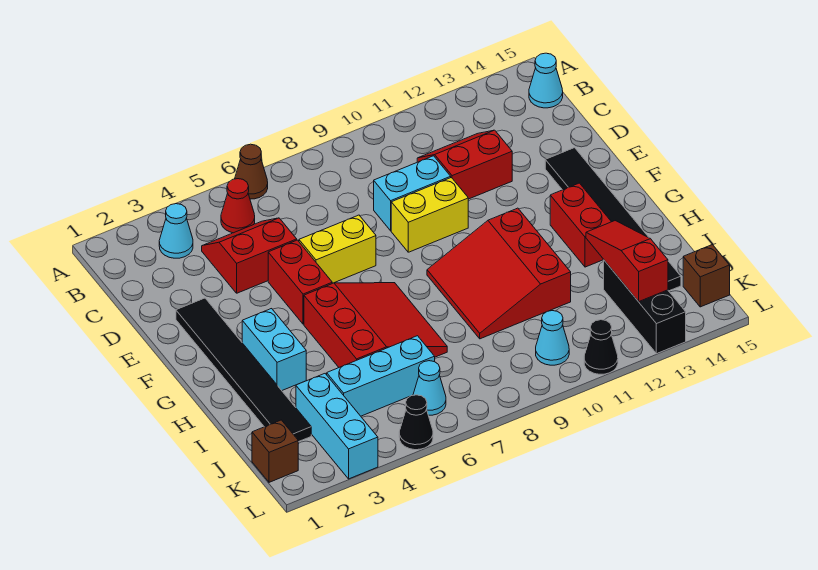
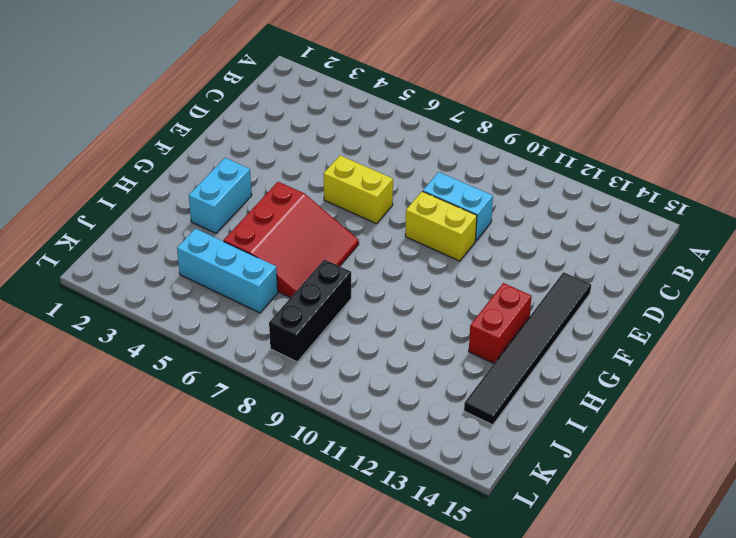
black brick I8:K8 level 1 -> black brick J13:L13 level 1
none -> brown cone A6 level 1
none -> cyan cone B3 level 1
none -> red cone B5 level 1

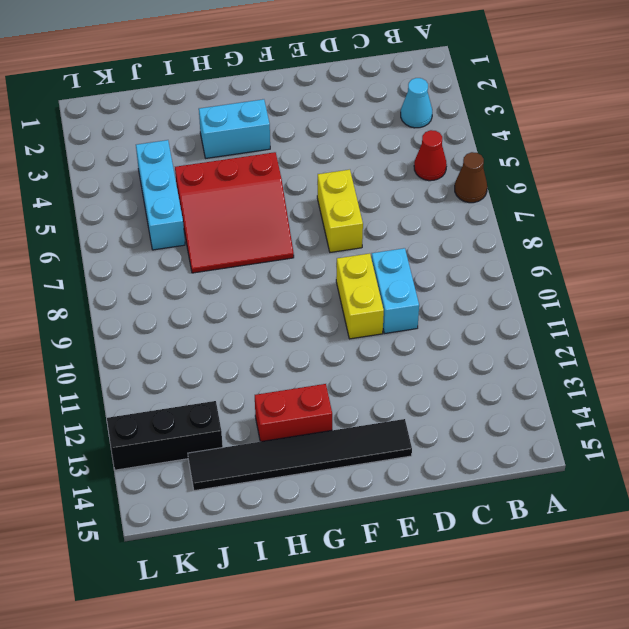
none -> cyan cone B15 level 1
none -> red slope C4:D5 level 1 top D
none -> red slope C11:D12 level 1 top D

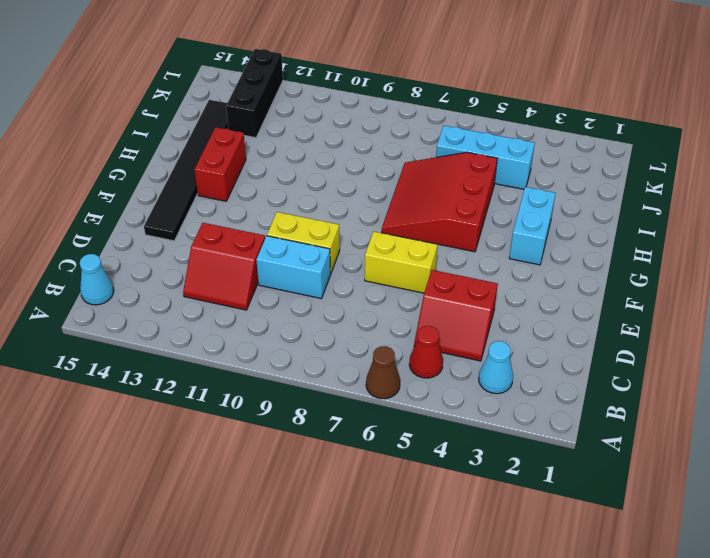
none -> black tile E2:J2 level 1
none -> red brick E5:F5 level 1
none -> red slope G9:I11 level 1 top 11

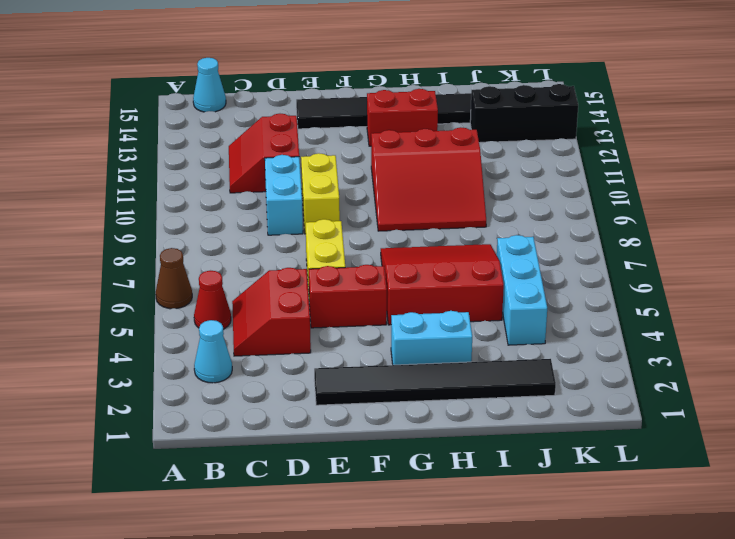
none -> cyan brick J3:L3 level 1
none -> brown brick K1 level 1
none -> cyan cone K6 level 1

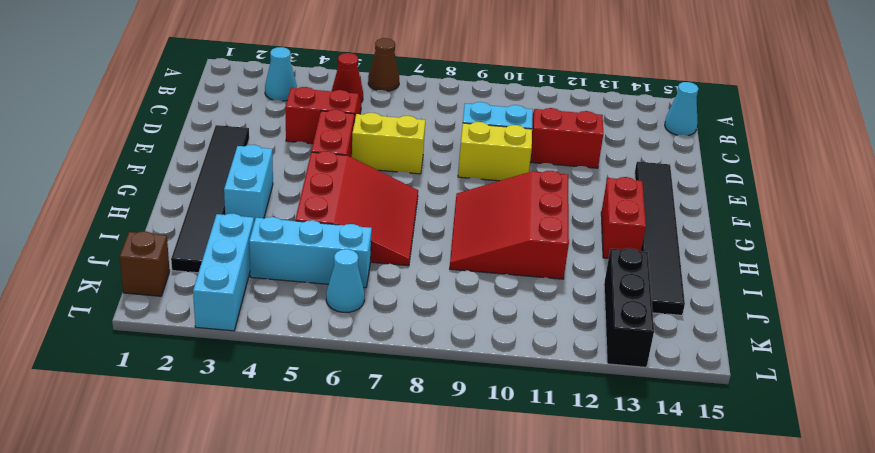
none -> cyan cone K10 level 1
none -> brown brick K15 level 1
none -> black cone L5 level 1

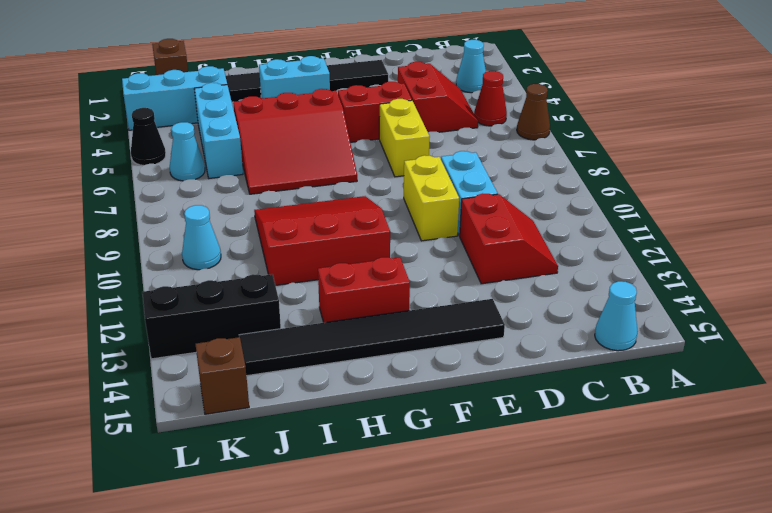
none -> black cone L11 level 1
none -> red slope I13:K13 level 2 top K

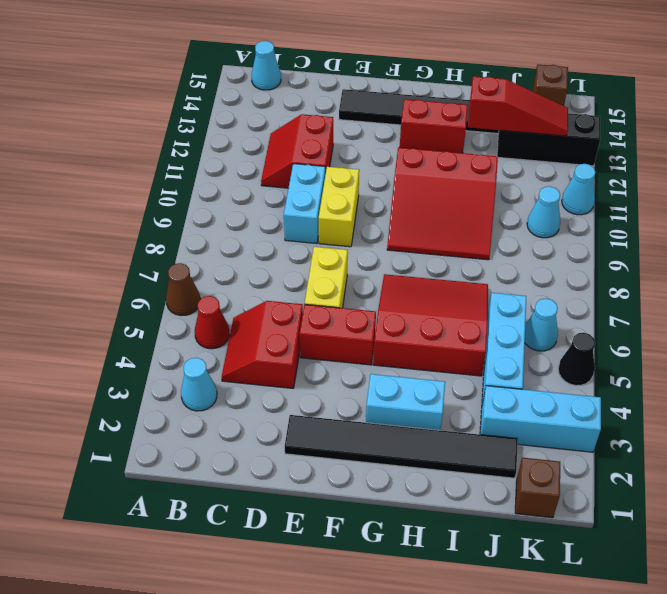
red slope I13:K13 level 2 top I -> red slope I13:K13 level 2 top K
cyan cone L11 level 1 -> black cone L11 level 1

